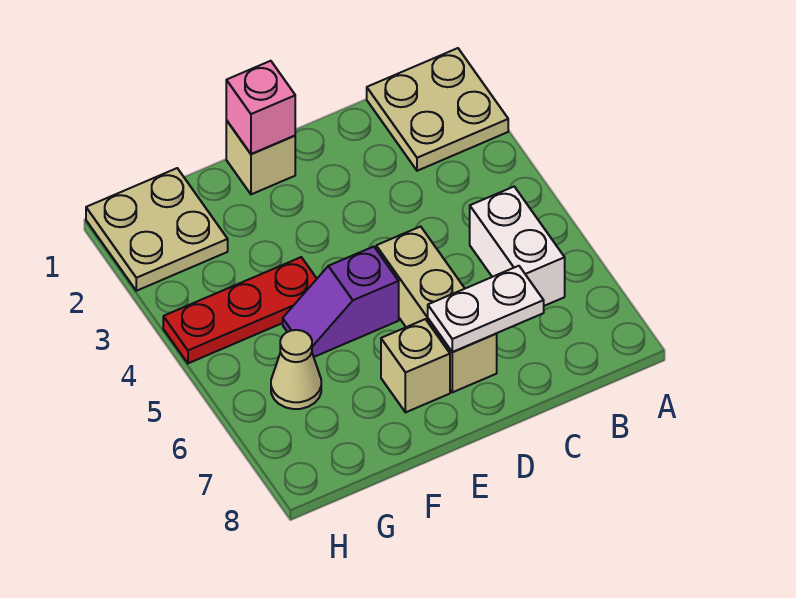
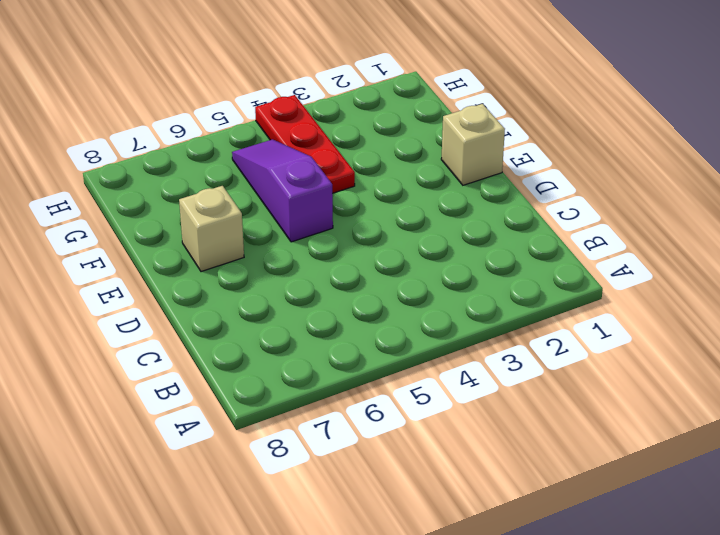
purple slope E5:G5 level 1 top E -> purple slope E5:F5 level 1 top E
none -> tan plate A1:B2 level 1
none -> white brick B5:B6 level 1

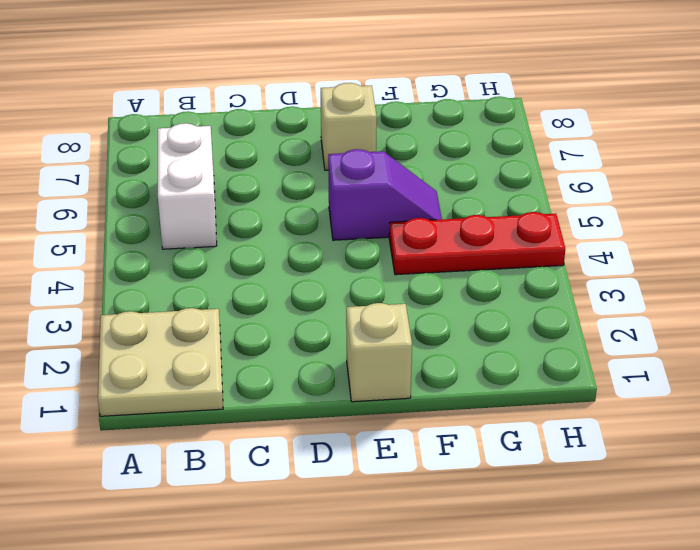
none -> tan brick D5:D7 level 1
none -> tan plate G1:H2 level 1

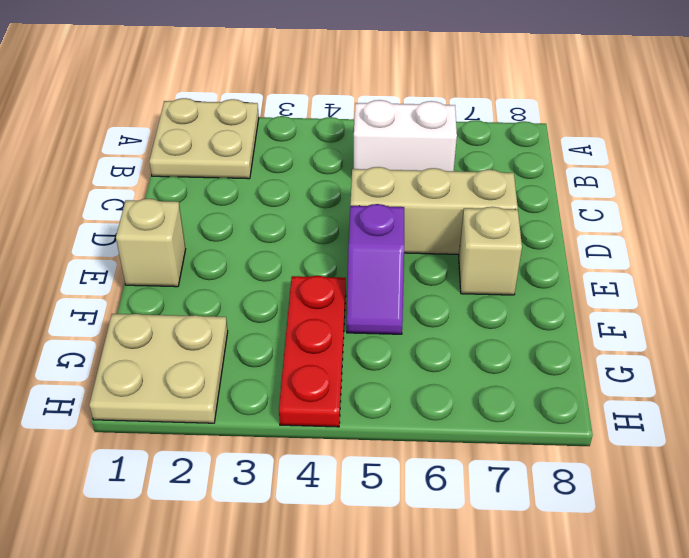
none -> tan cone G6 level 1
none -> white plate C7:D7 level 2

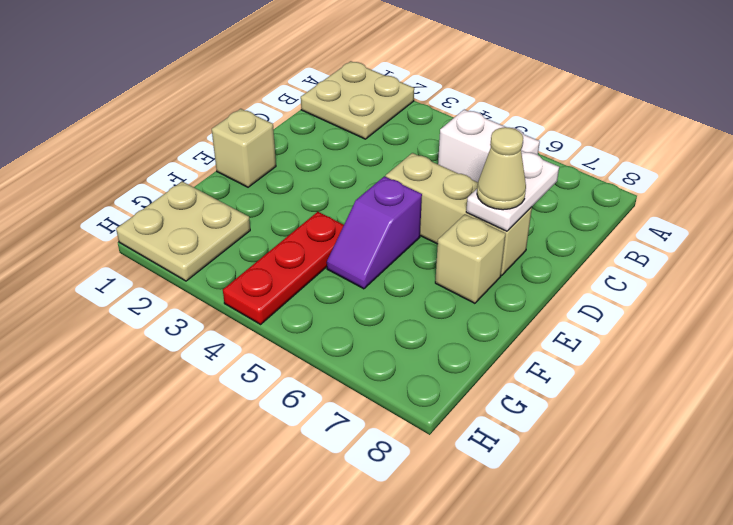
tan cone D7 level 3 -> tan cone G6 level 1
none -> pink brick E1 level 2

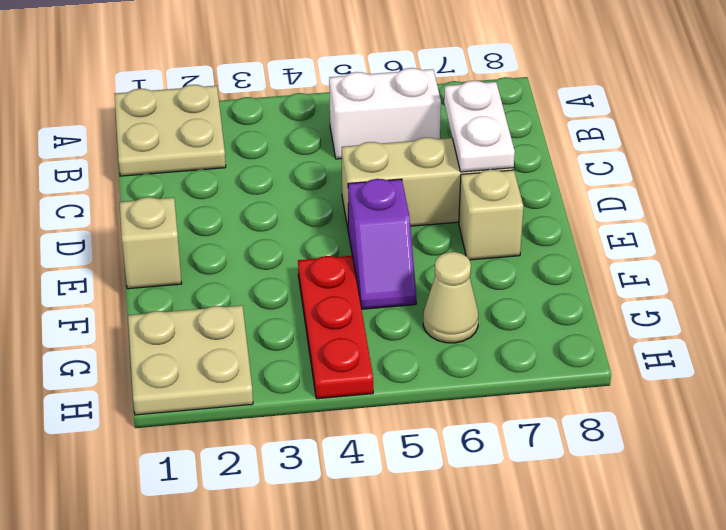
none -> pink brick E1 level 2

